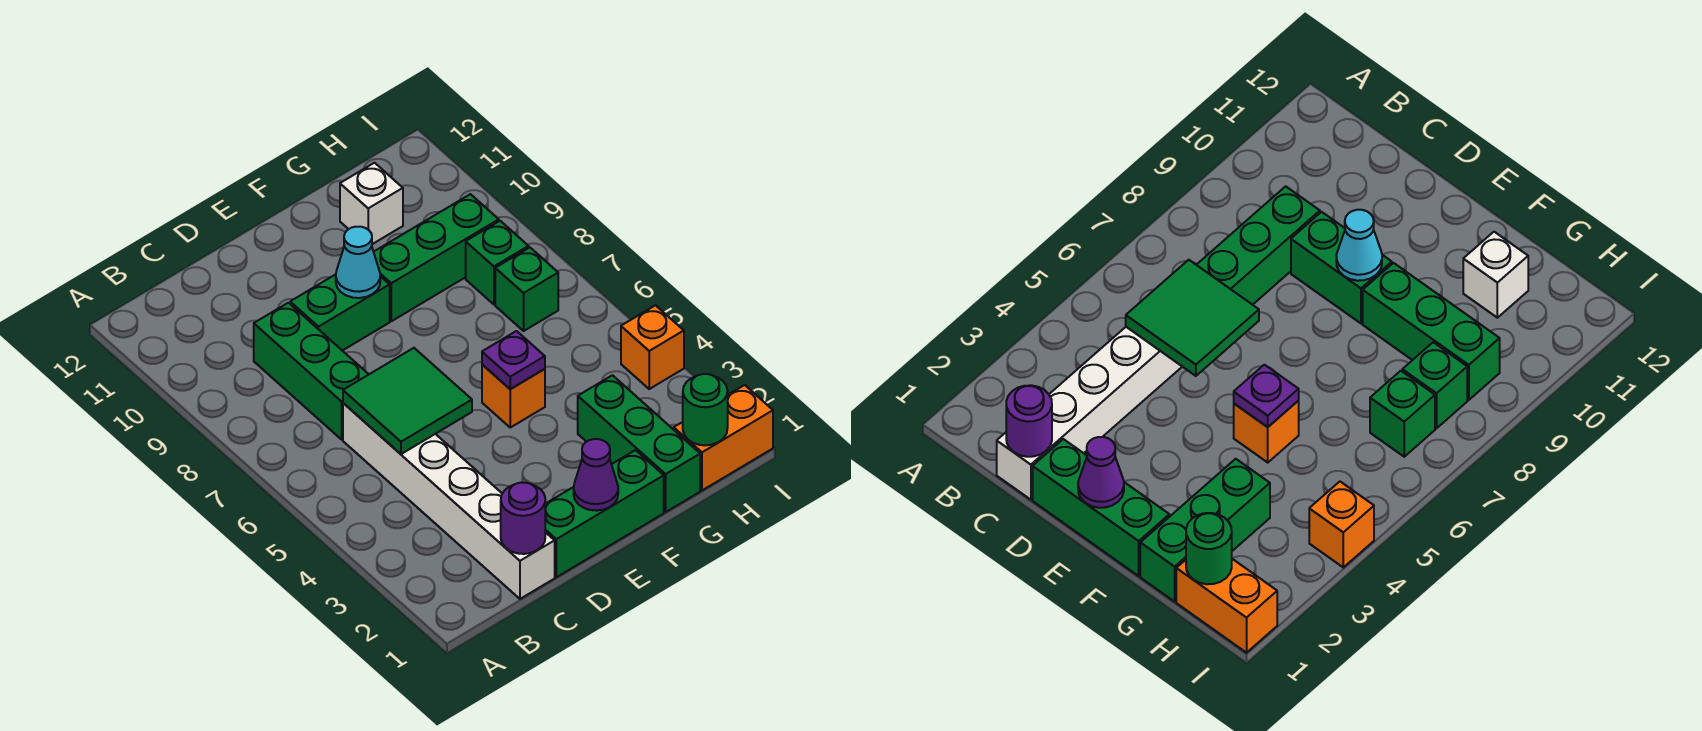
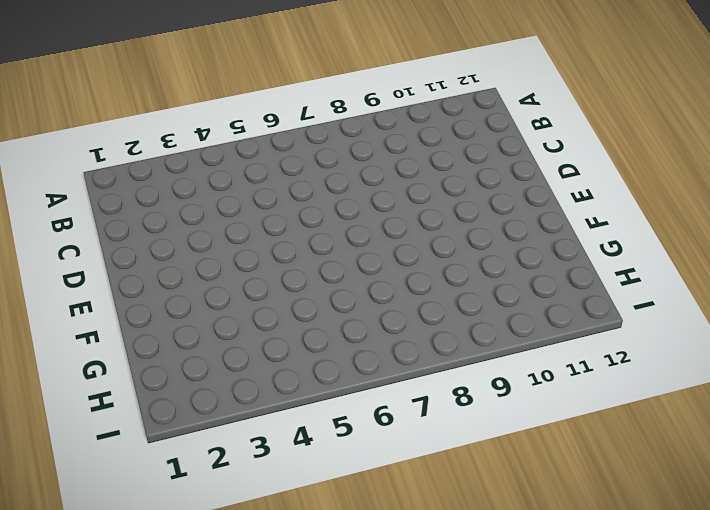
none -> white brick C1:C6 level 1
none -> green brick C7:C9 level 1
none -> green brick D1:F1 level 1

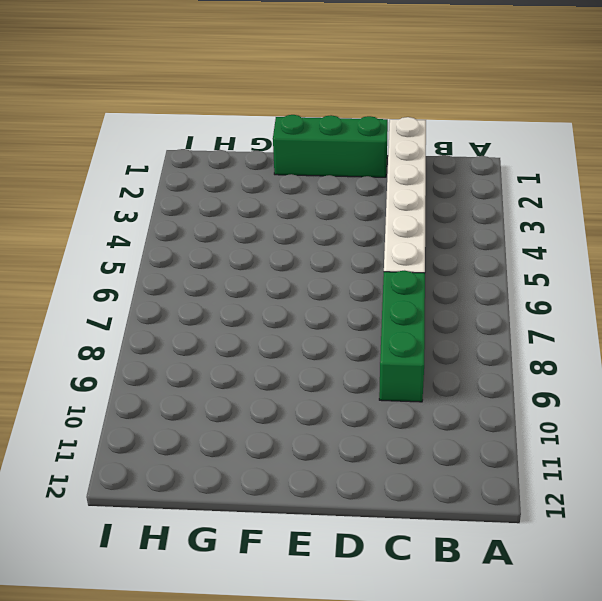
none -> green brick D9:E9 level 1
none -> orange brick F5 level 1
none -> green brick F9:H9 level 1

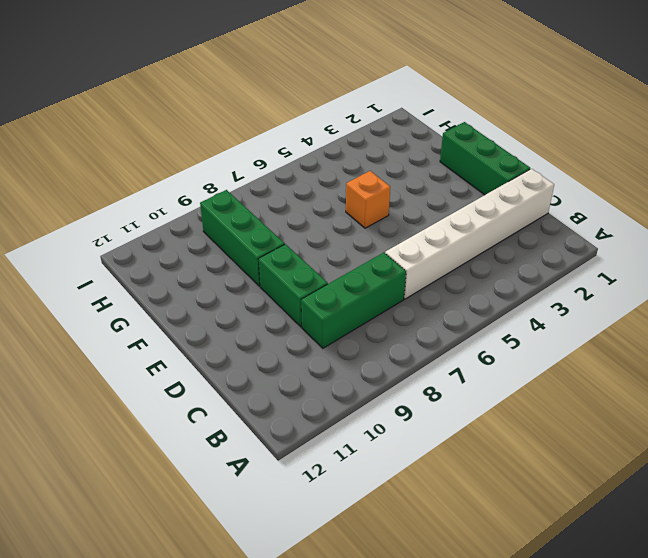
none -> green brick G1:G3 level 1
none -> white brick G11 level 1
none -> orange brick H1:I1 level 1

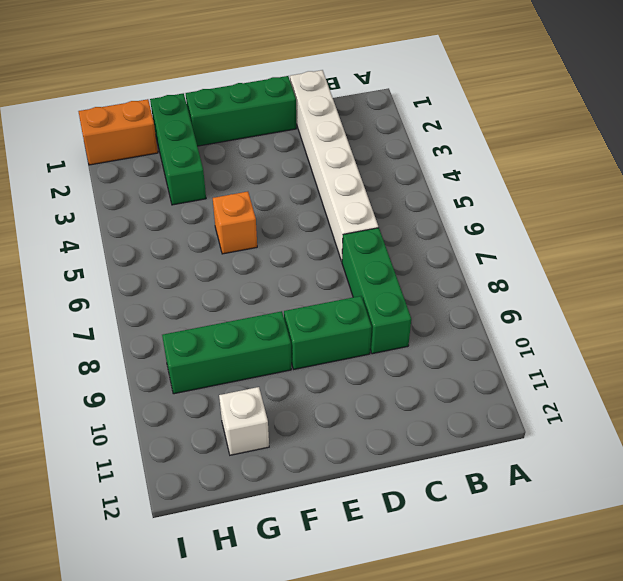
none -> green brick H7 level 1
none -> green brick H8 level 1
none -> orange brick I4 level 1

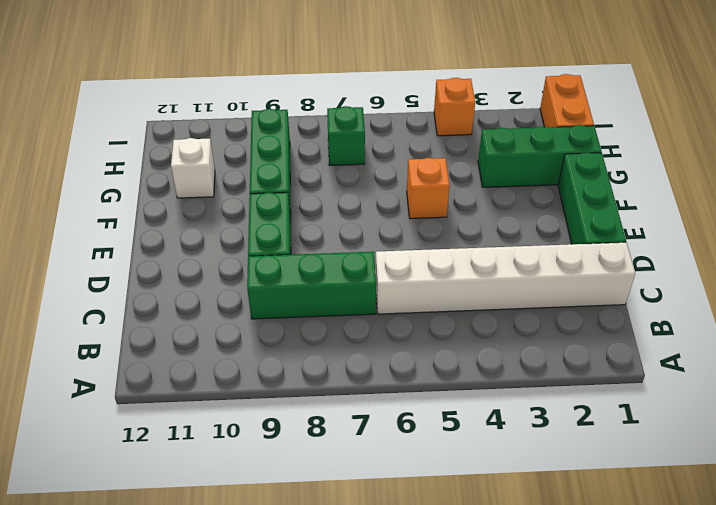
none -> green brick H8 level 1
none -> purple round brick C1 level 2
none -> green tile C5:D6 level 2

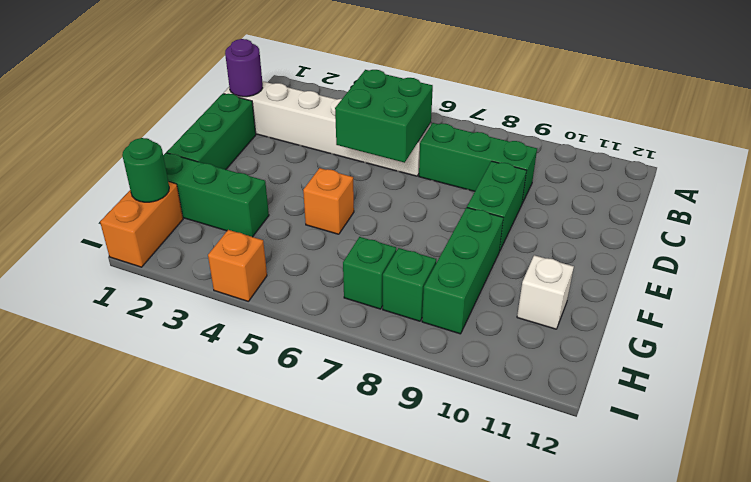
green brick C5:D6 level 2 -> green tile C5:D6 level 2
none -> purple cone E1 level 2
none -> cyan cone E9 level 2
none -> purple plate F5 level 2

